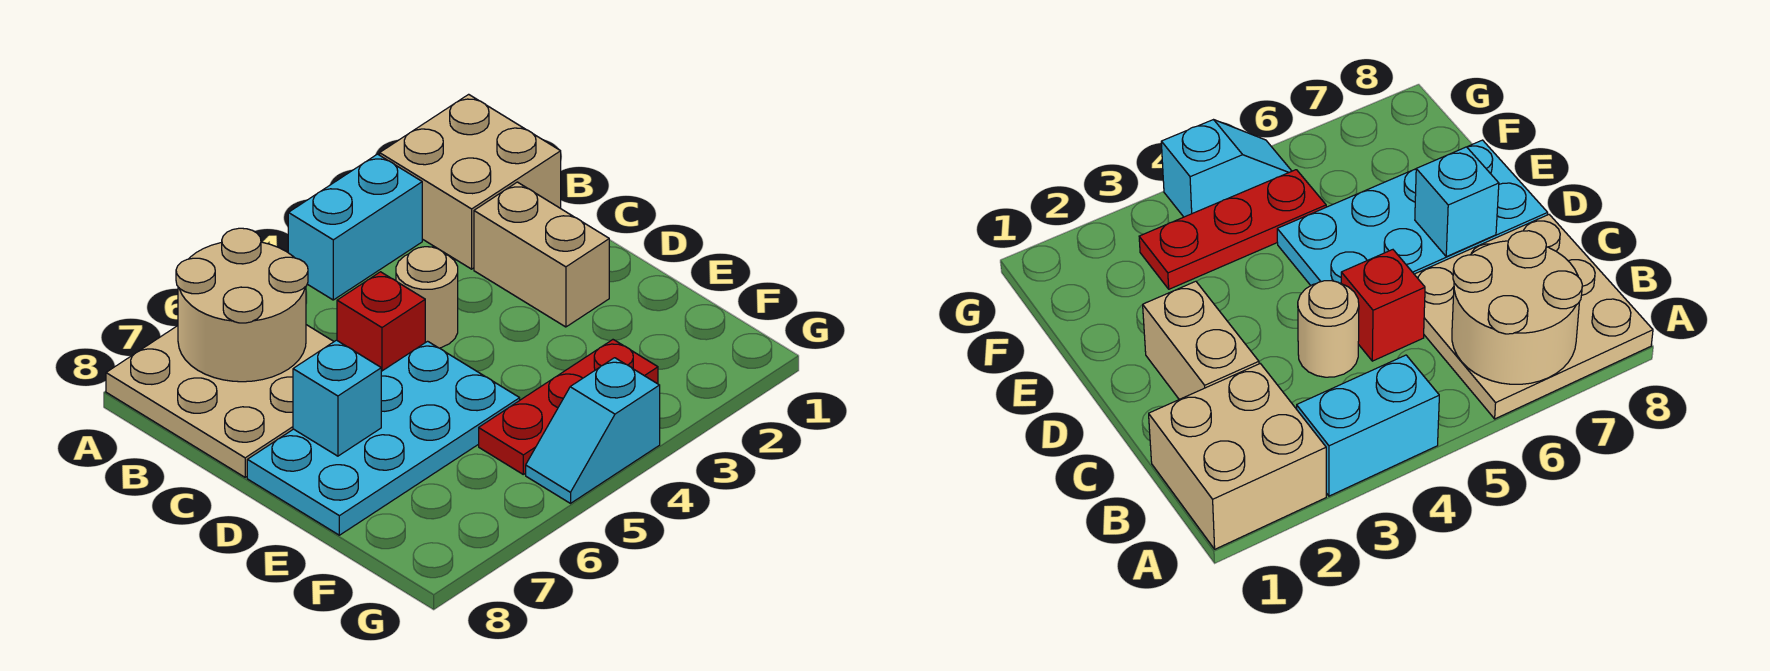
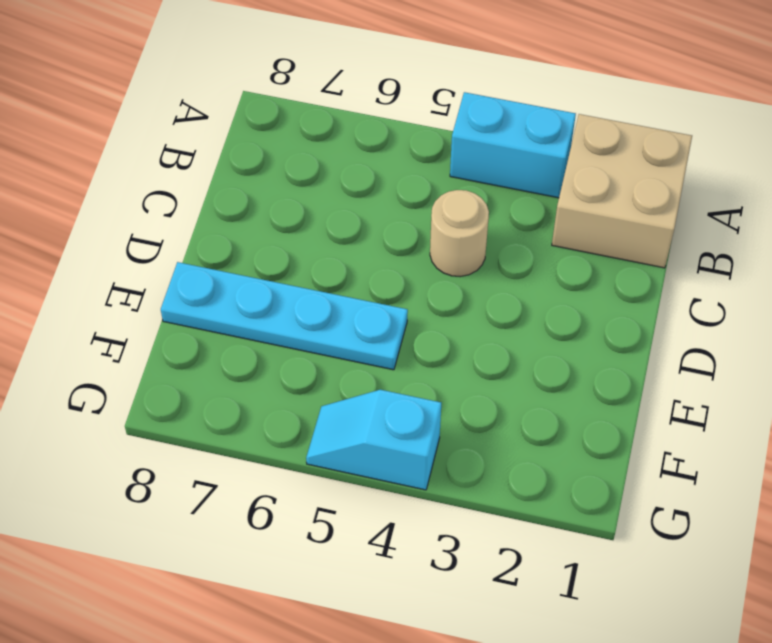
cyan plate E5:E8 level 1 -> cyan plate D5:E8 level 1
none -> tan plate A6:C8 level 1
none -> tan brick C2:D2 level 1

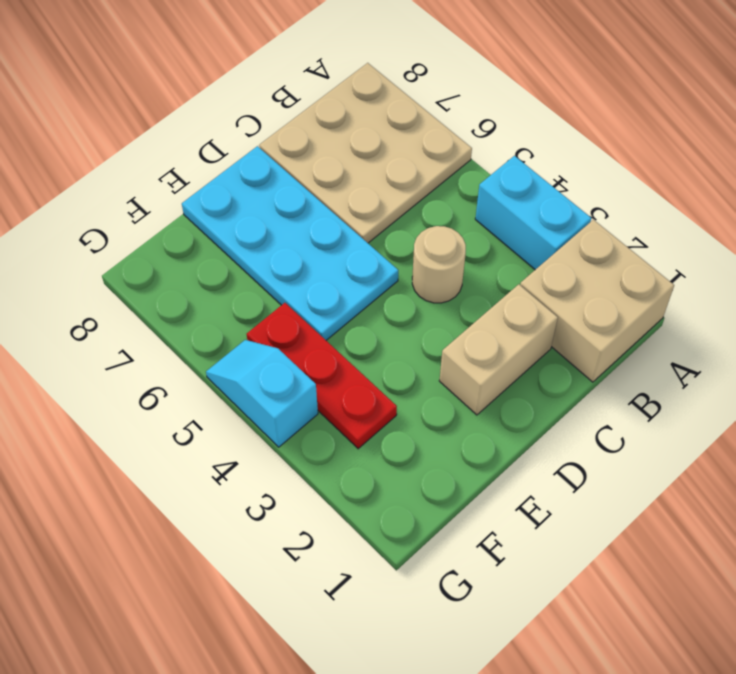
none -> red brick C5 level 1
none -> tan round brick A6:B7 level 2

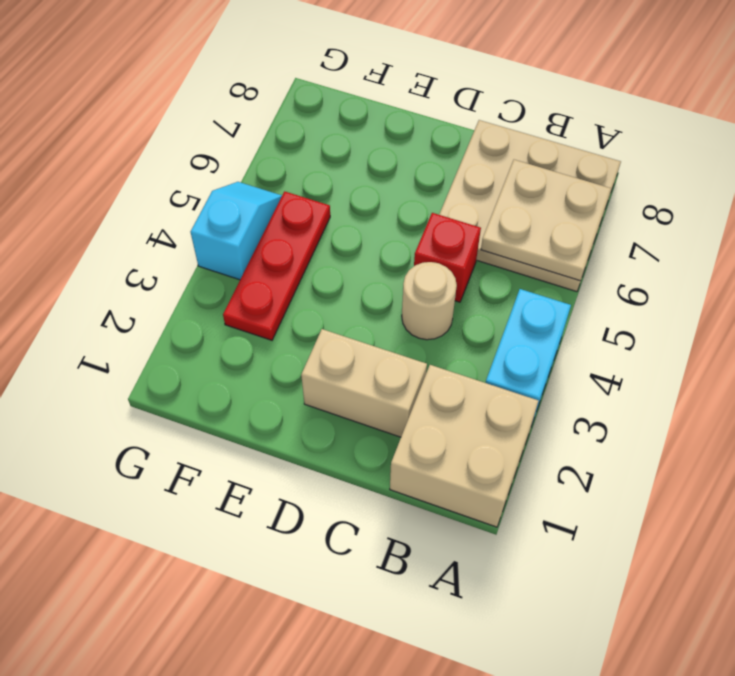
tan plate A6:B7 level 2 -> tan round brick A6:B7 level 2
none -> cyan plate D5:E8 level 1
none -> cyan brick D7 level 2

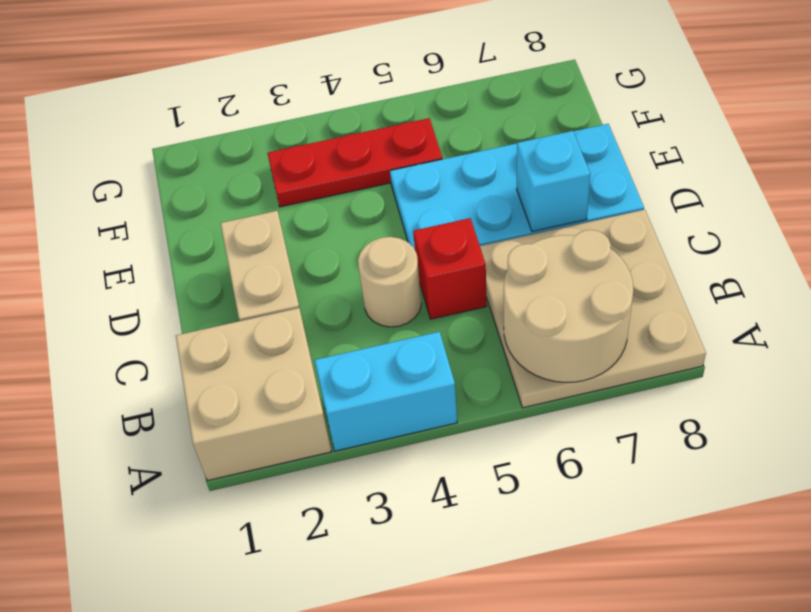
none -> cyan slope G4:G5 level 1 top 4

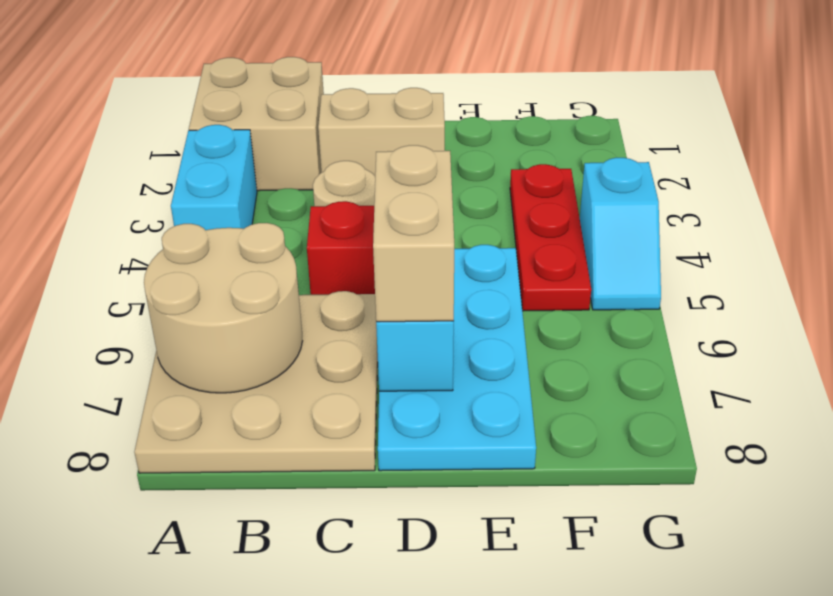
tan brick D6:D7 level 3 -> none

